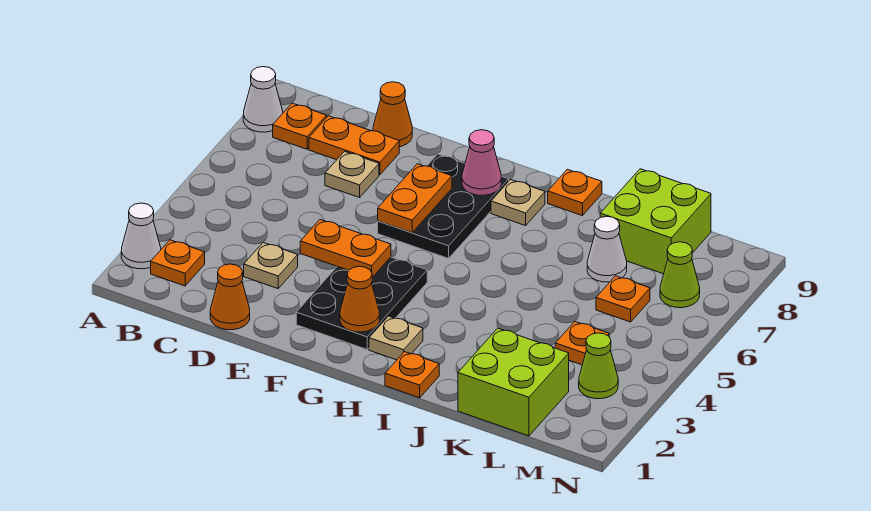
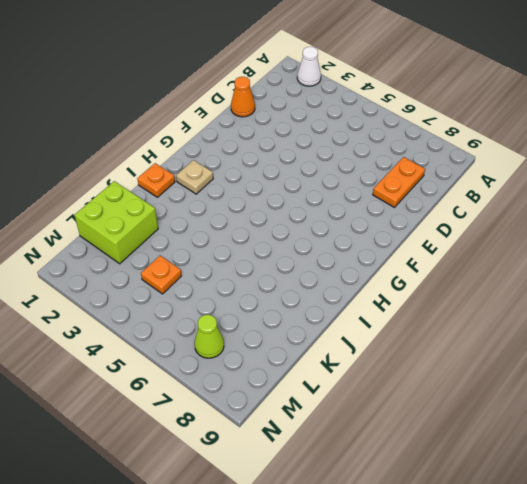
none -> white cone A8 level 1
none -> orange plate B2 level 1
none -> orange plate B8 level 1

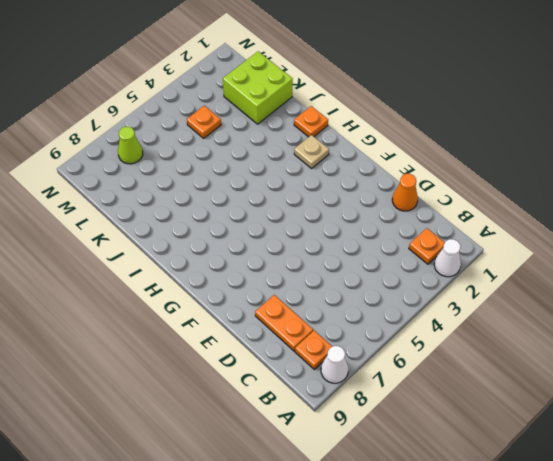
none -> tan plate D3 level 1
none -> tan plate D7 level 1
none -> orange cone D9 level 1

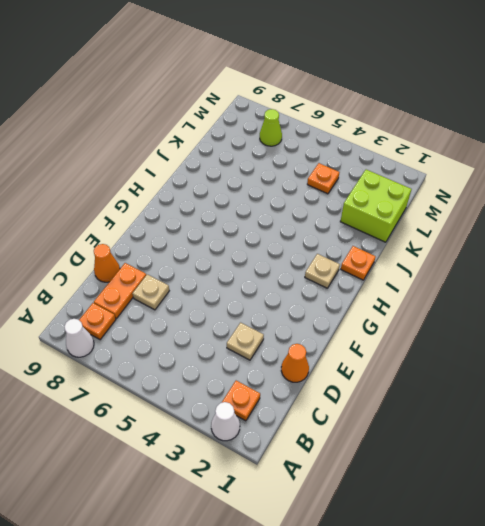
none -> black plate F2:G4 level 1
none -> black plate F6:G8 level 1
none -> tan plate H8 level 1

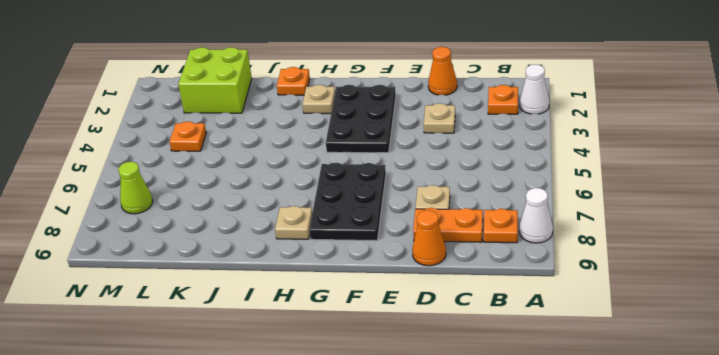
none -> orange plate I9 level 1
none -> white cone K7 level 1
none -> lime brick K8:L9 level 1

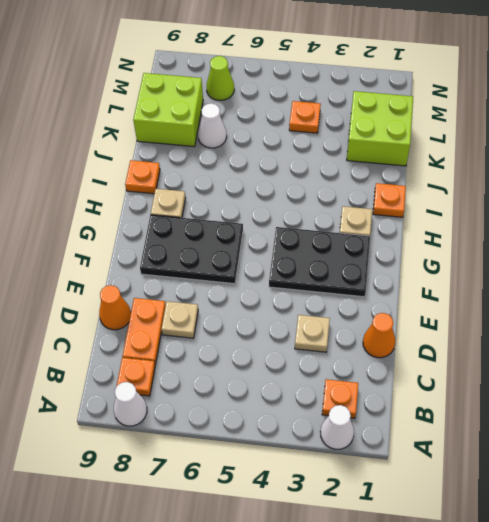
none -> orange plate L6 level 1
none -> lime cone M3 level 1
none -> orange plate E4:F4 level 2

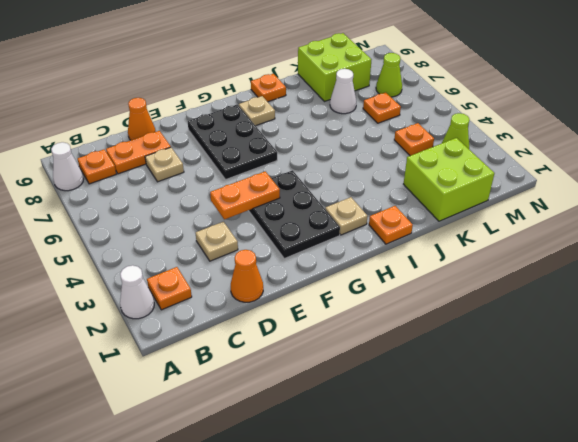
none -> orange plate F6:F7 level 2
none -> orange cone G2 level 2
none -> pink cone G8 level 2

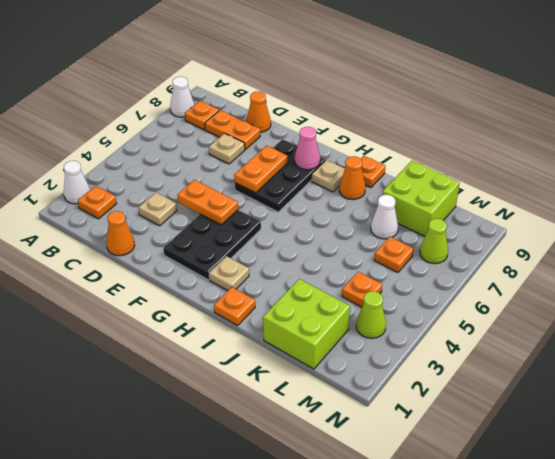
orange cone I8 level 1 -> orange cone G2 level 2

